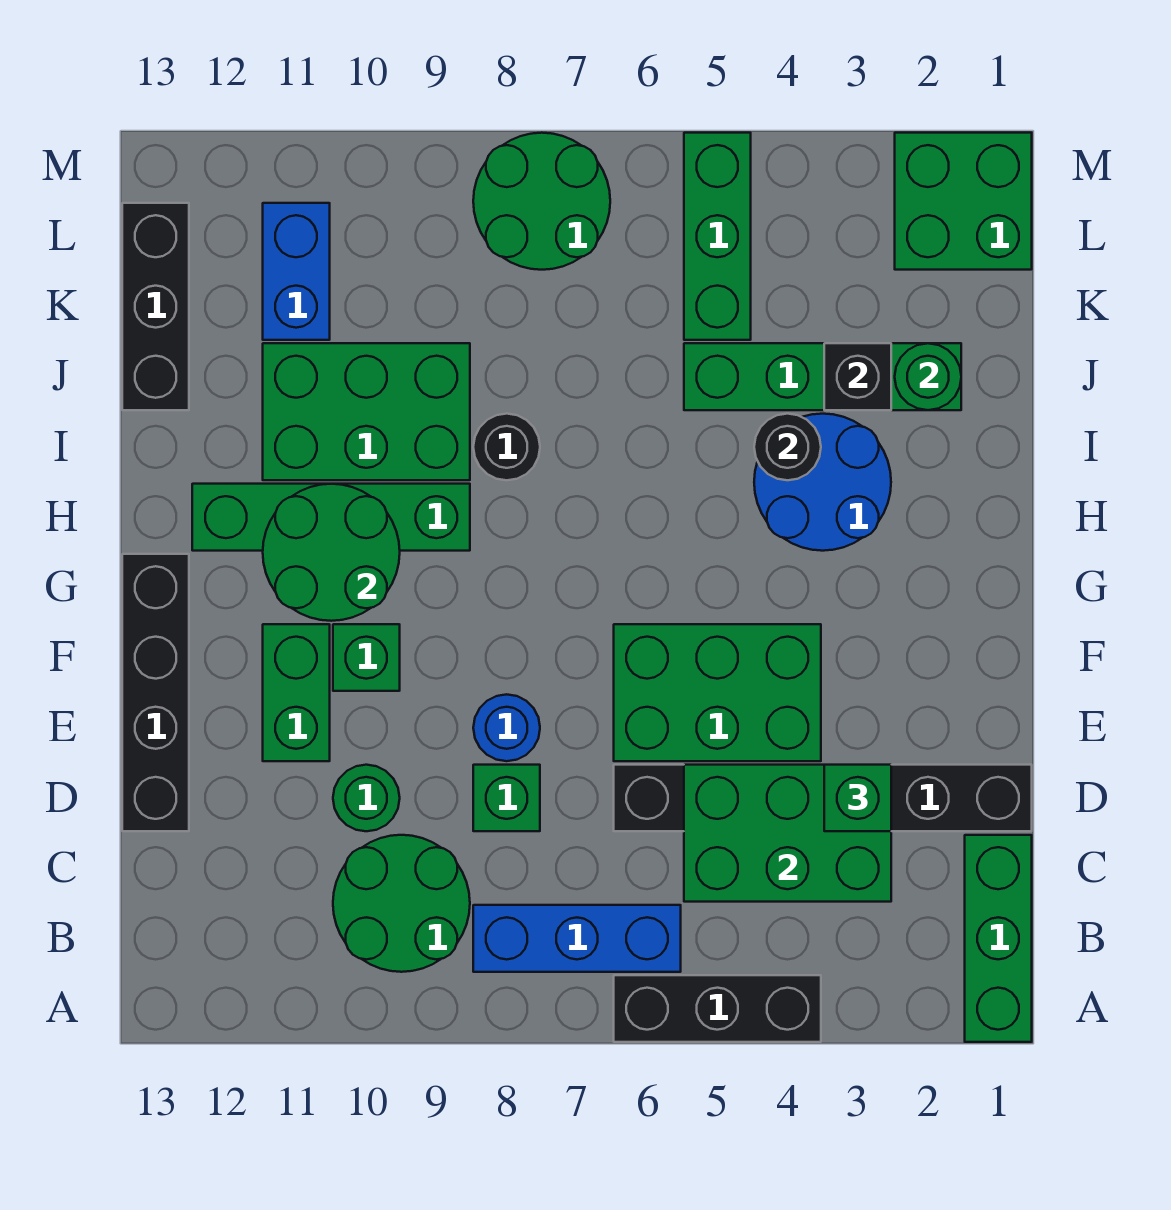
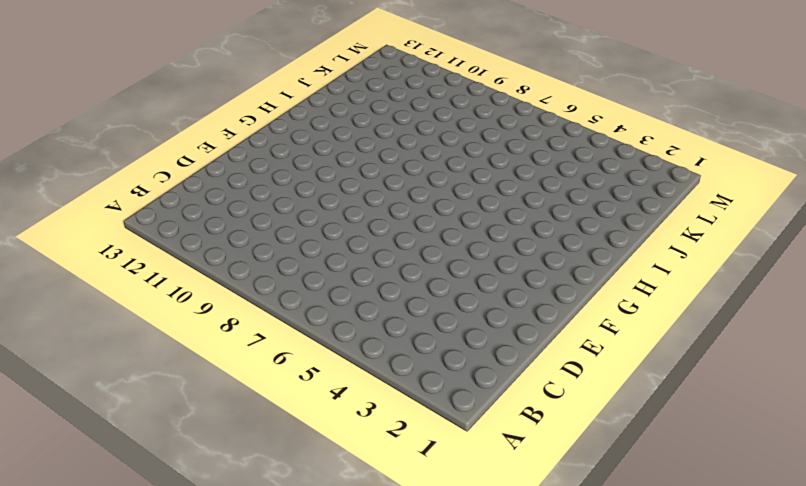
none -> green brick A1:C1 level 1
none -> black brick A4:A6 level 1
none -> blue brick B6:B8 level 1

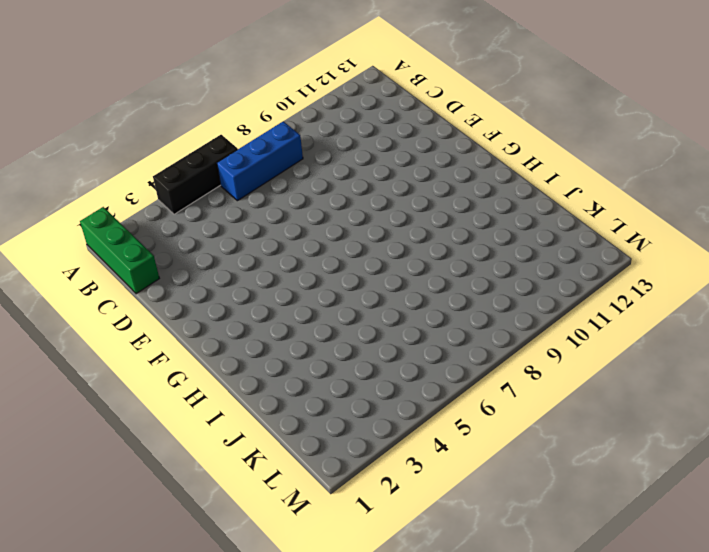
none -> green round brick B9:C10 level 1
none -> black brick D1:D6 level 1
none -> green brick D8 level 1

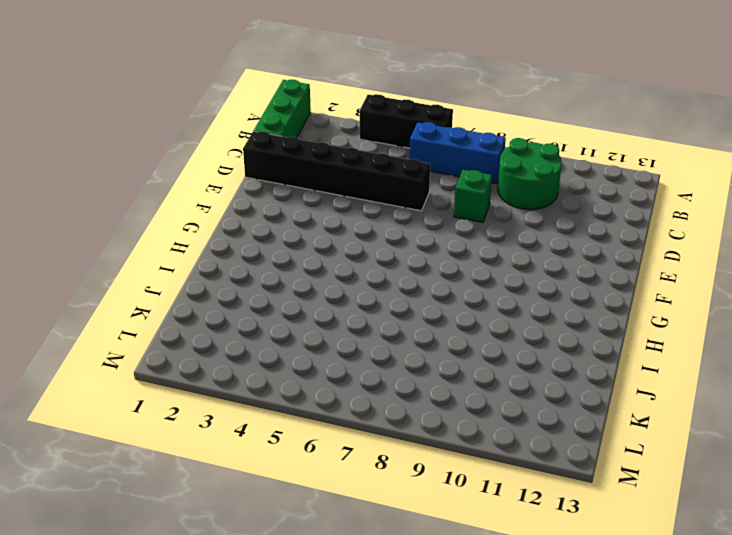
none -> green round brick D10 level 1
none -> black brick D13:G13 level 1
none -> green brick E4:F6 level 1

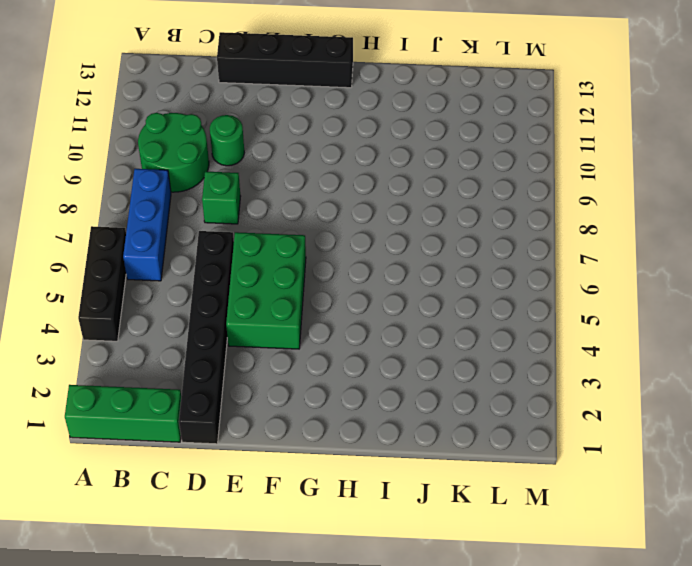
none -> blue round brick E8 level 1
none -> green brick E11:F11 level 1
none -> green brick F10 level 1

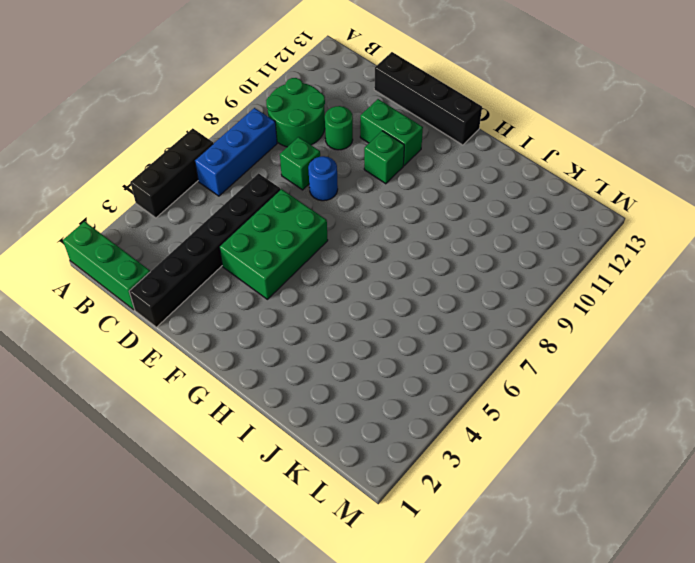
none -> blue round brick H3:I4 level 1
none -> green brick H9:H12 level 1
none -> black round brick I8 level 1

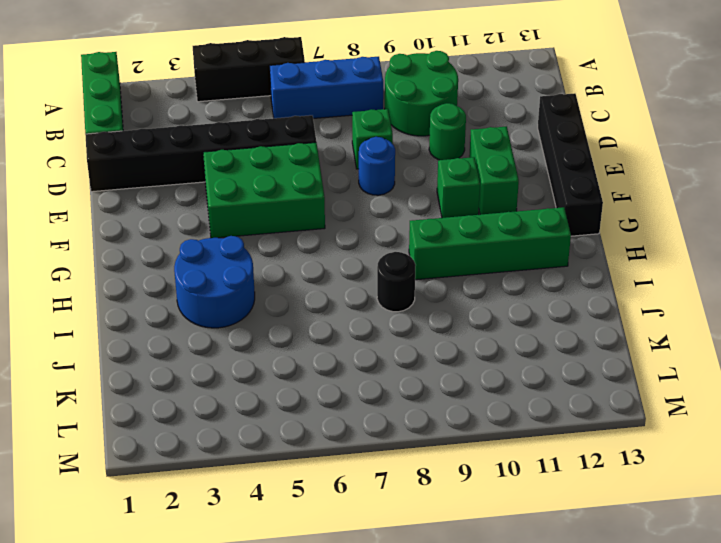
none -> green brick I9:J11 level 1
none -> green brick J2:J5 level 1
none -> black brick J13:L13 level 1

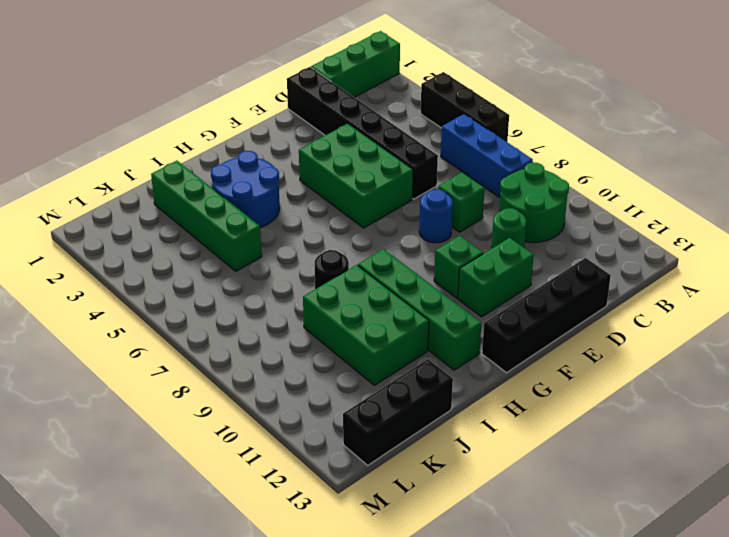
none -> green brick K5:M5 level 1
none -> blue brick K11:L11 level 1
none -> green brick L1:M2 level 1

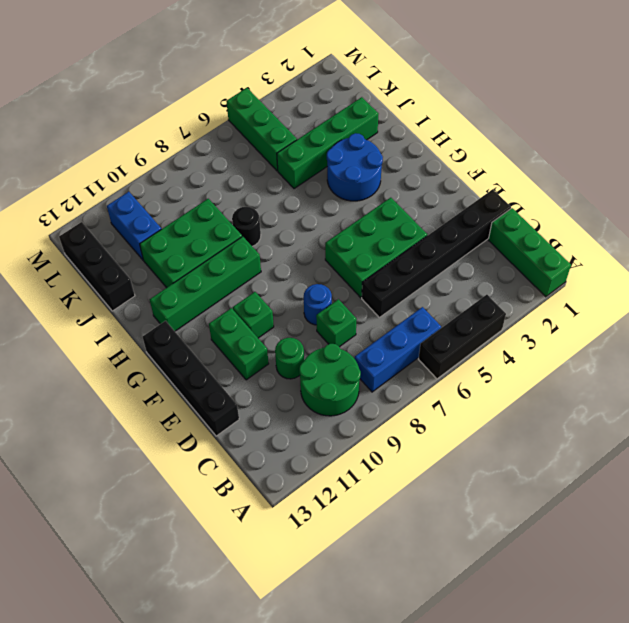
none -> green brick L1:M2 level 1
none -> green round brick L7:M8 level 1
none -> green brick C3:D5 level 2

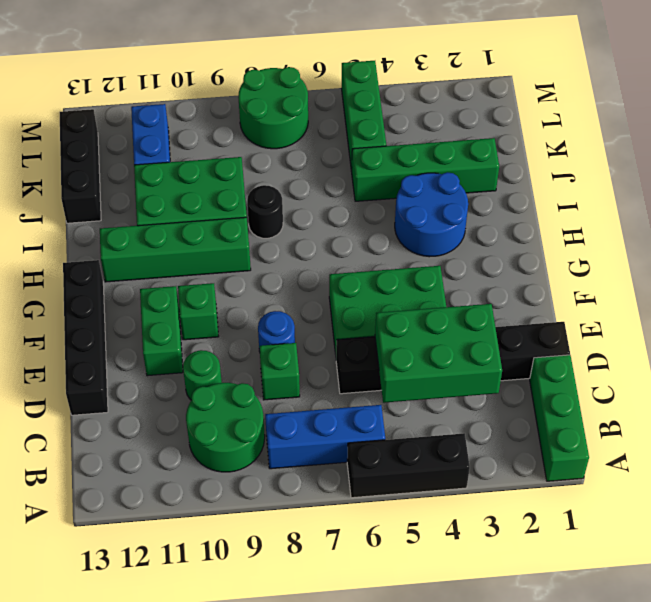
none -> green brick L1:M2 level 1
none -> green round brick G10:H11 level 2
none -> black round brick I4 level 2

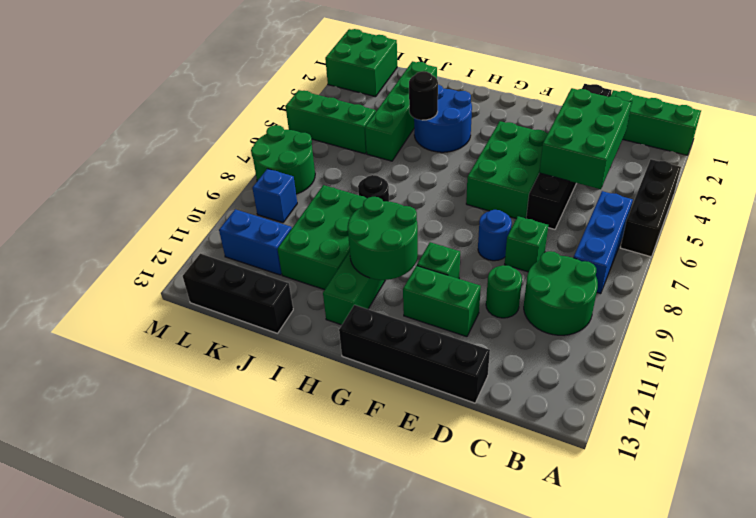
blue brick L9 level 1 -> none
none -> green round brick J2 level 2
none -> black brick J3 level 2
none -> green brick D3 level 3

